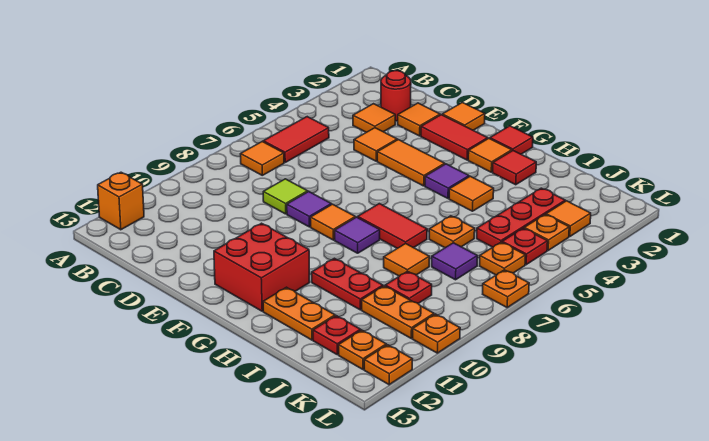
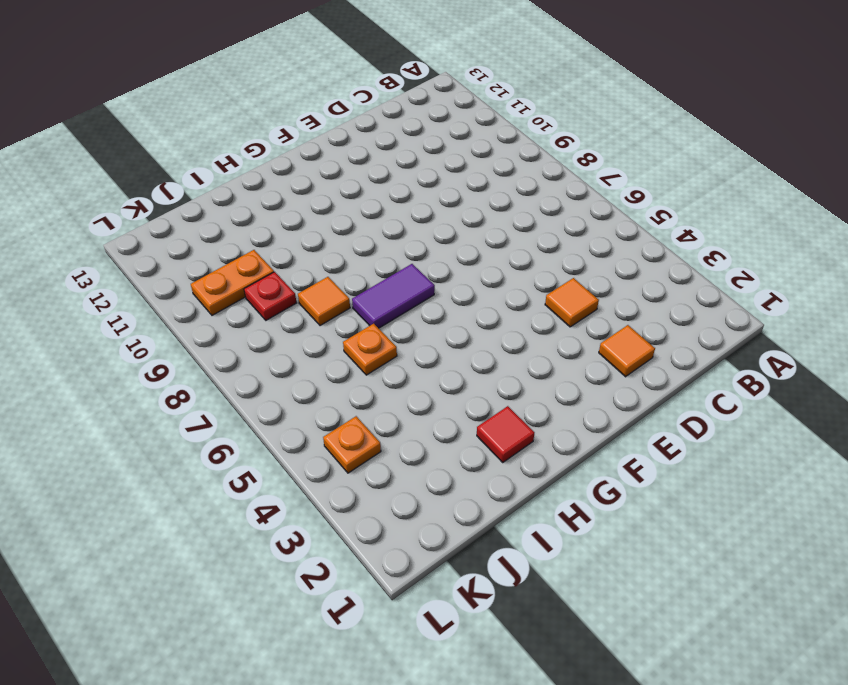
purple tile G7:H7 level 1 -> red tile G7:H7 level 1
none -> orange brick A12 level 1
none -> red tile B5:B6 level 1
none -> orange tile B7 level 1
none -> red round brick C2 level 1

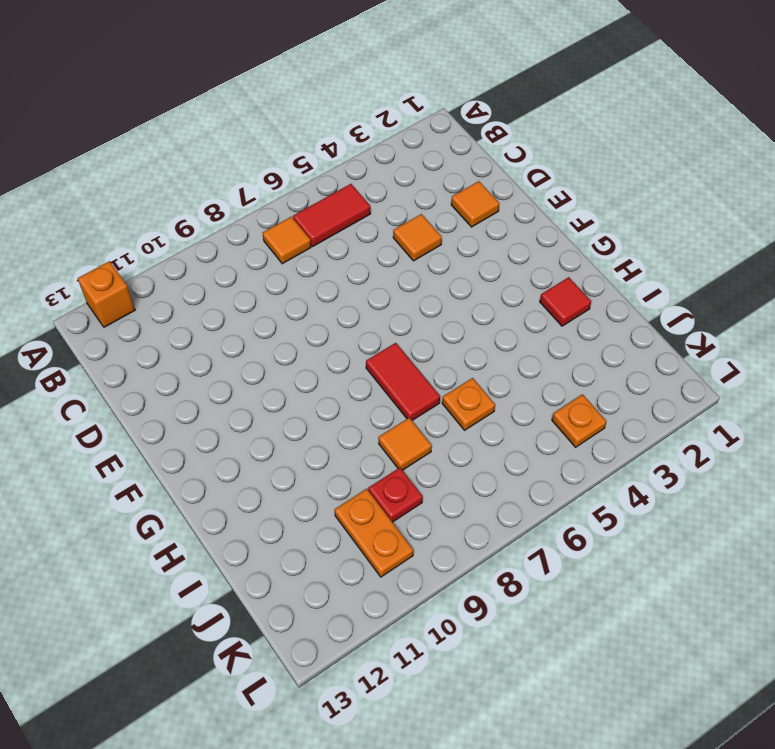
none -> red round brick C2 level 1
none -> orange tile C3 level 1
none -> lime tile D8 level 1
none -> orange tile E1 level 1

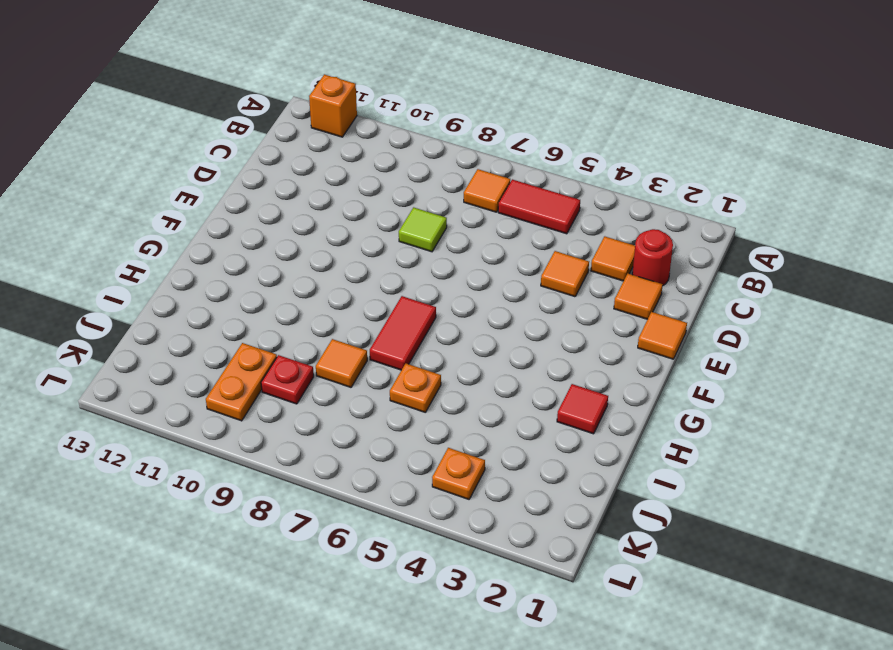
none -> red tile E2:F2 level 1
none -> orange tile E4:F4 level 1
none -> purple tile E8 level 1
none -> orange tile F8 level 1

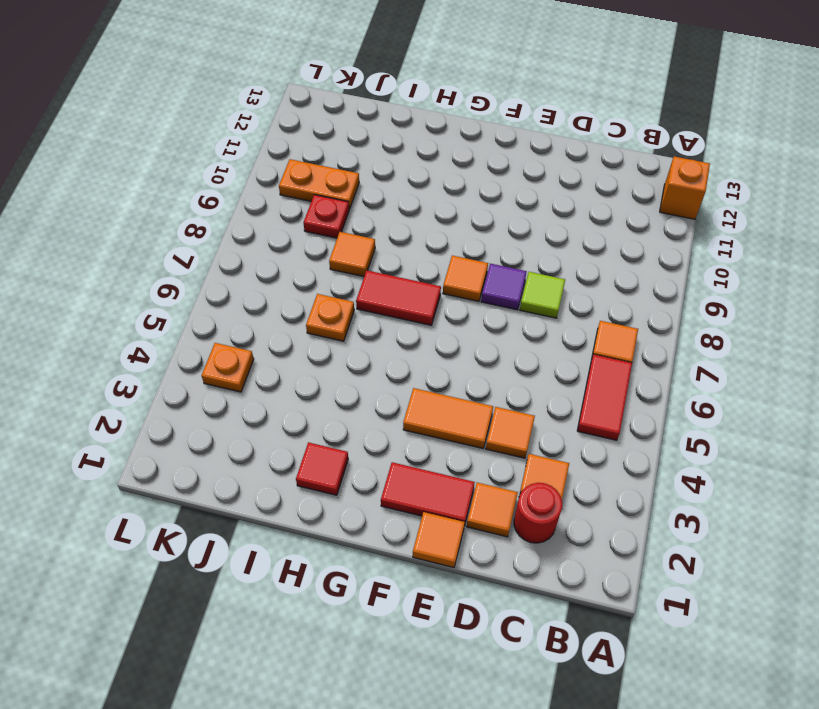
none -> red brick F11:G12 level 1
none -> red tile G1 level 1
none -> orange tile G2 level 1
none -> purple tile G4 level 1

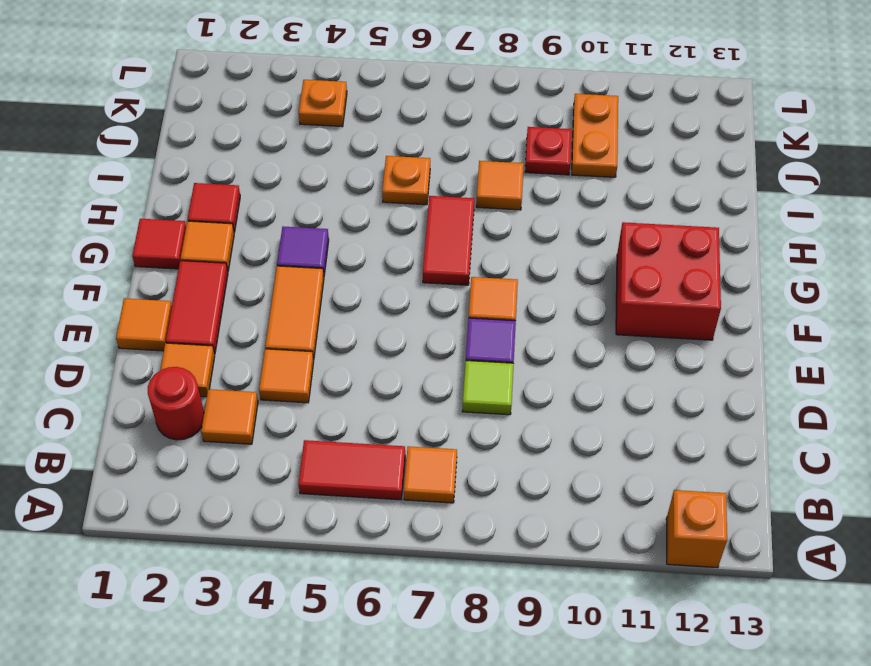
none -> purple tile G8 level 1
none -> orange tile H4 level 1
none -> red plate H10:I10 level 1
none -> orange plate H12:I12 level 1

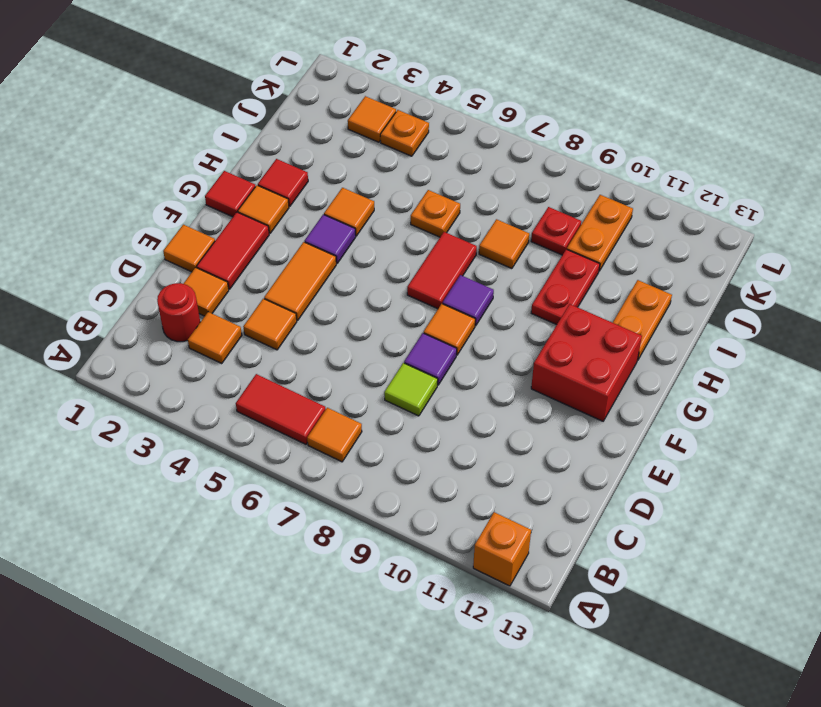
none -> red plate J3:J5 level 1
none -> purple tile J7 level 1
none -> red plate J12 level 1
none -> red plate K5 level 1

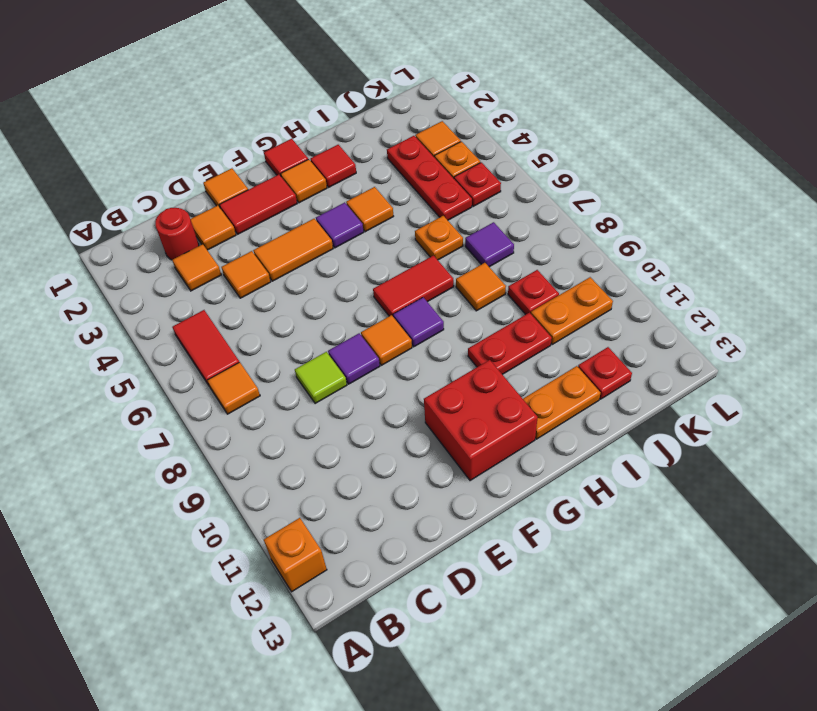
none -> orange plate K6 level 1
none -> orange plate K12 level 1
none -> orange plate L7 level 1
none -> orange plate L10 level 1

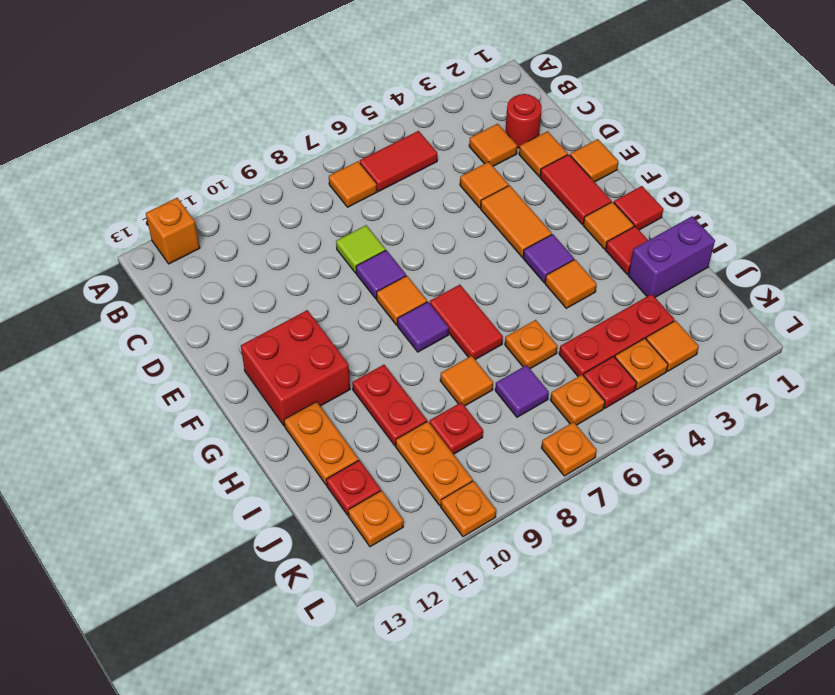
purple brick I1:I2 level 1 -> none
none -> orange plate L12 level 1

